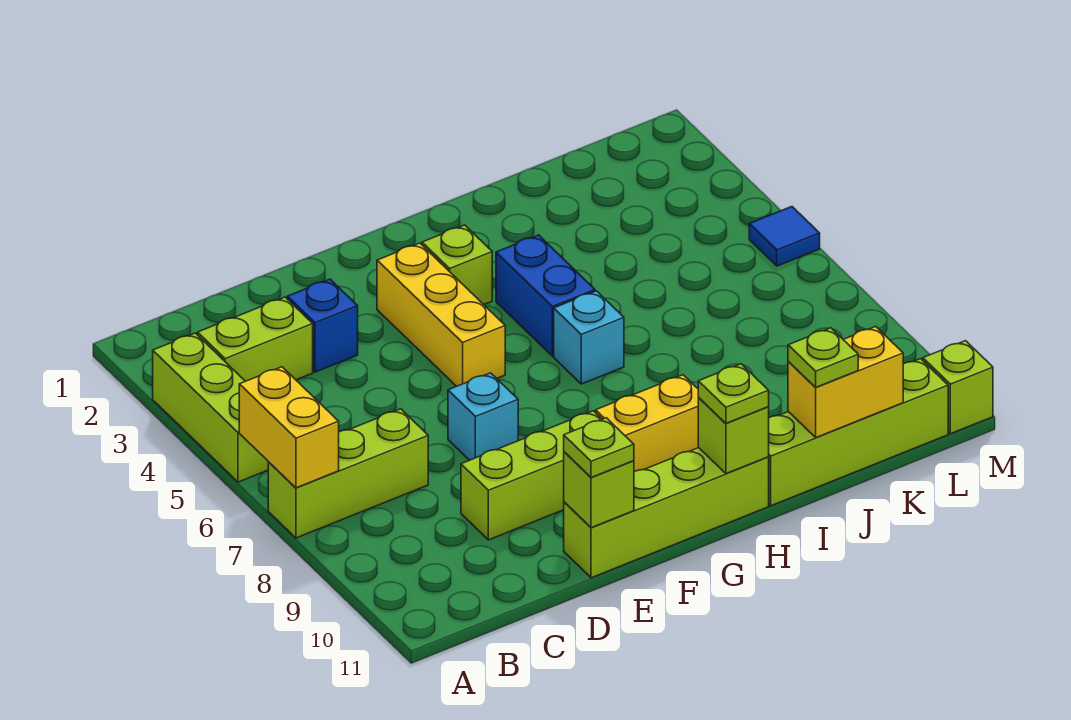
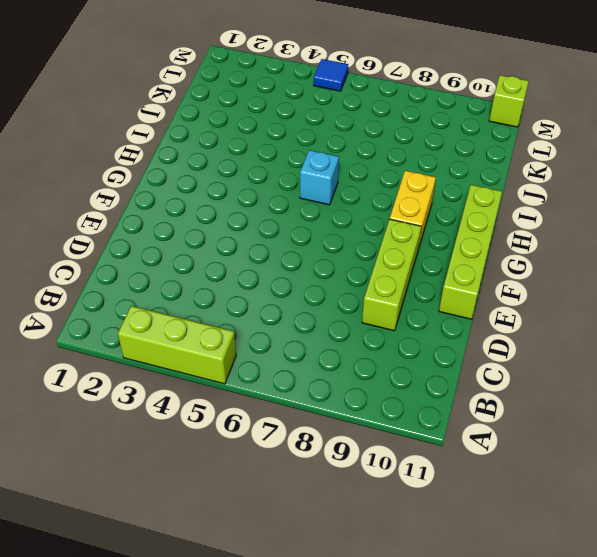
none -> lime brick A7:C7 level 1
none -> lime brick B3:C3 level 1
none -> blue brick D3 level 1

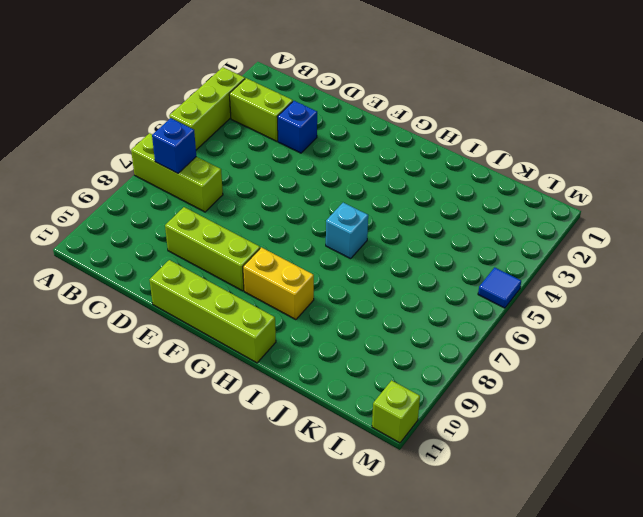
blue brick B7 level 2 -> none
none -> cyan brick E7 level 1
none -> yellow brick F3:F5 level 1
none -> lime brick G3 level 1

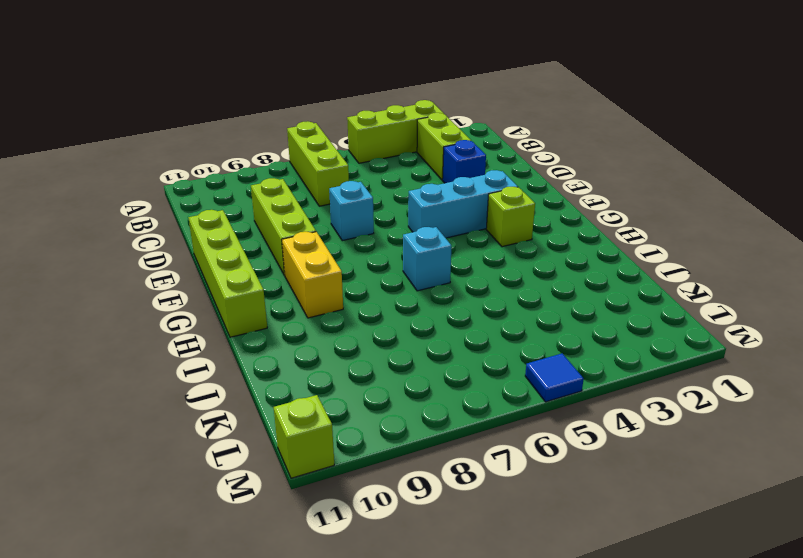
cyan brick F3:F5 level 1 -> yellow brick F3:F5 level 1
none -> blue brick H4:H5 level 1
none -> lime brick I11:L11 level 1
none -> yellow brick A6:A7 level 2

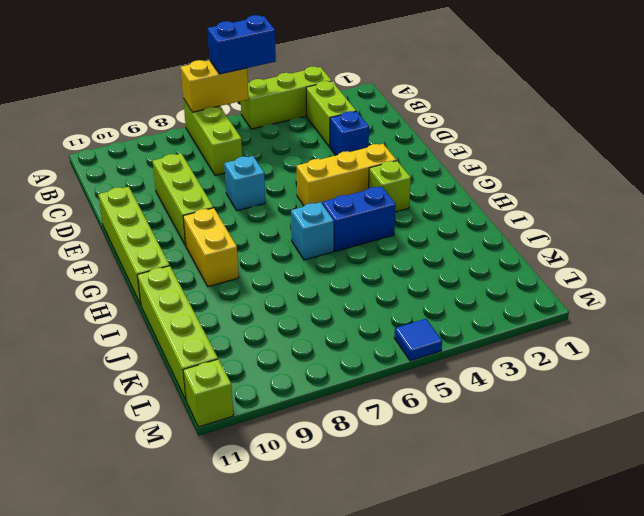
blue brick A5:A6 level 3 -> none
none -> lime brick E11 level 2
none -> lime brick H11 level 2
none -> yellow brick J11:K11 level 2

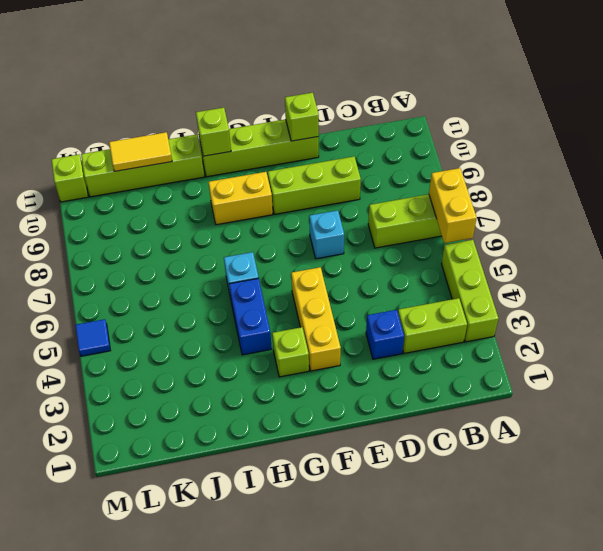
yellow tile J11:K11 level 2 -> yellow brick J11:K11 level 2
none -> lime plate E11 level 3
none -> lime plate H11 level 3
none -> lime plate J11 level 3

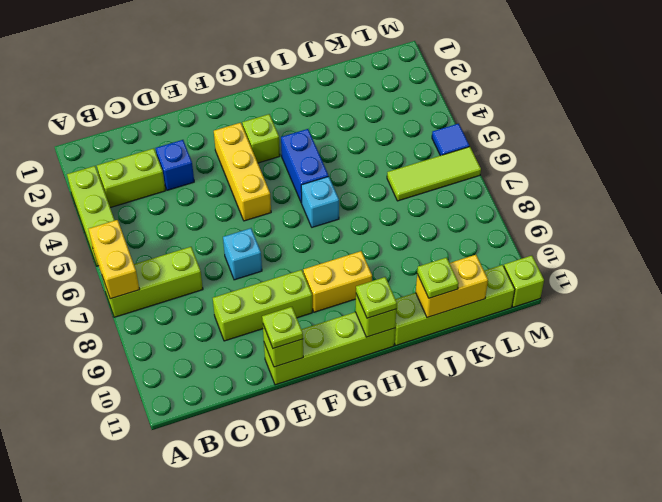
lime tile K6:M6 level 1 -> none

